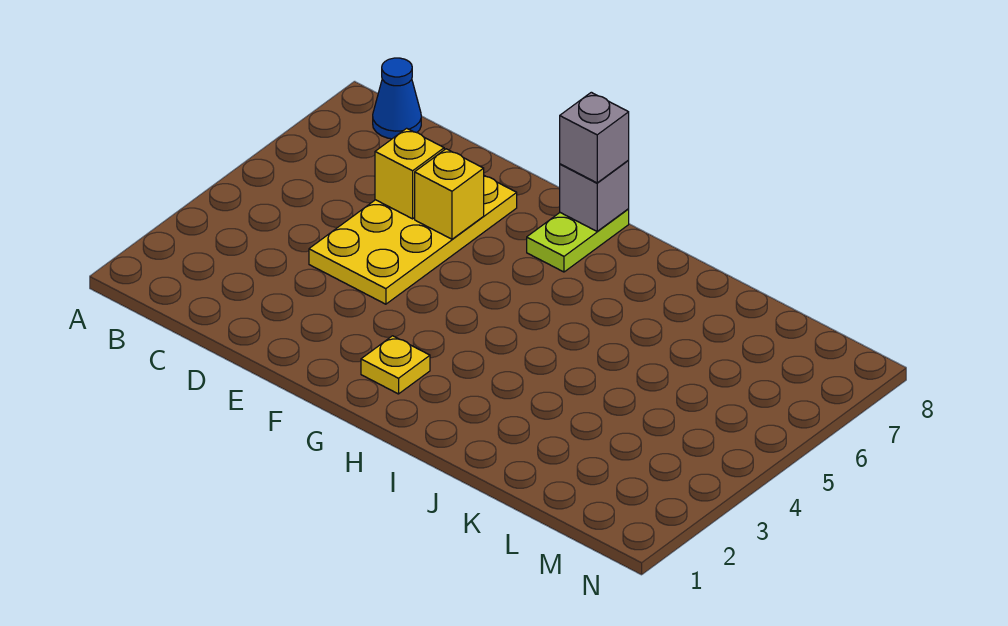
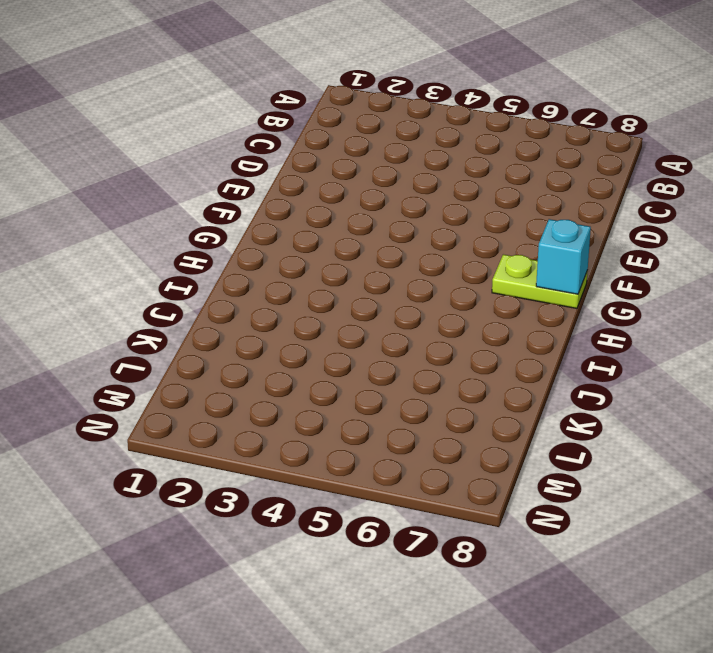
cyan brick G8 level 2 -> grey brick G8 level 2
none -> blue cone B8 level 1
none -> yellow plate D4:E7 level 1

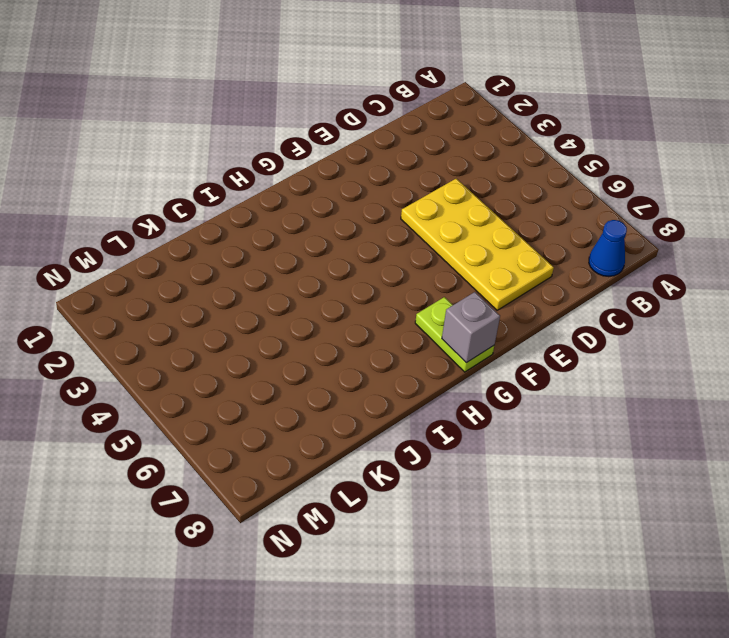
none -> yellow plate G2 level 1
none -> yellow brick D6 level 2

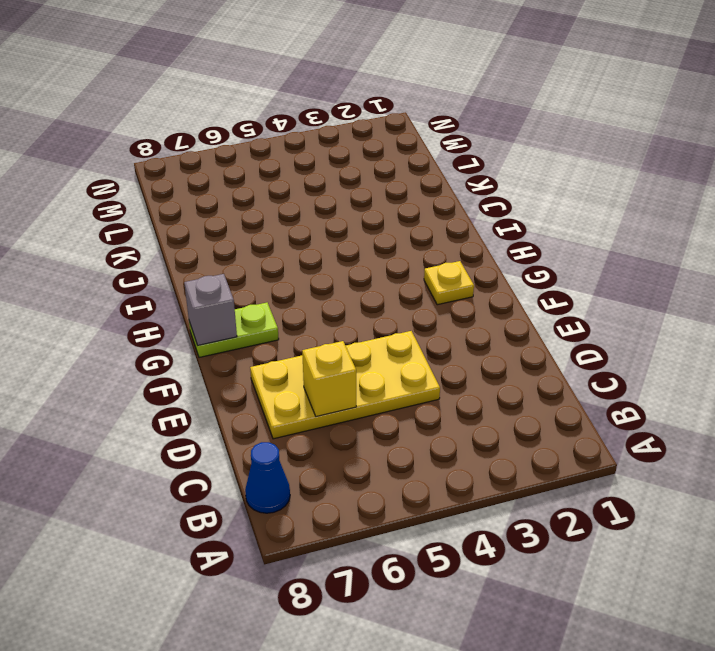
none -> yellow brick E6 level 2
none -> grey brick G8 level 3

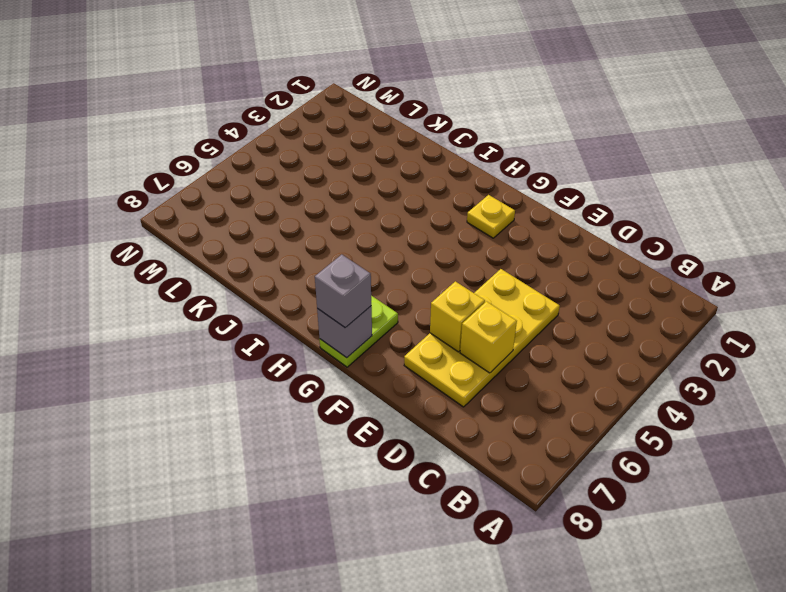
none -> blue cone B8 level 1

